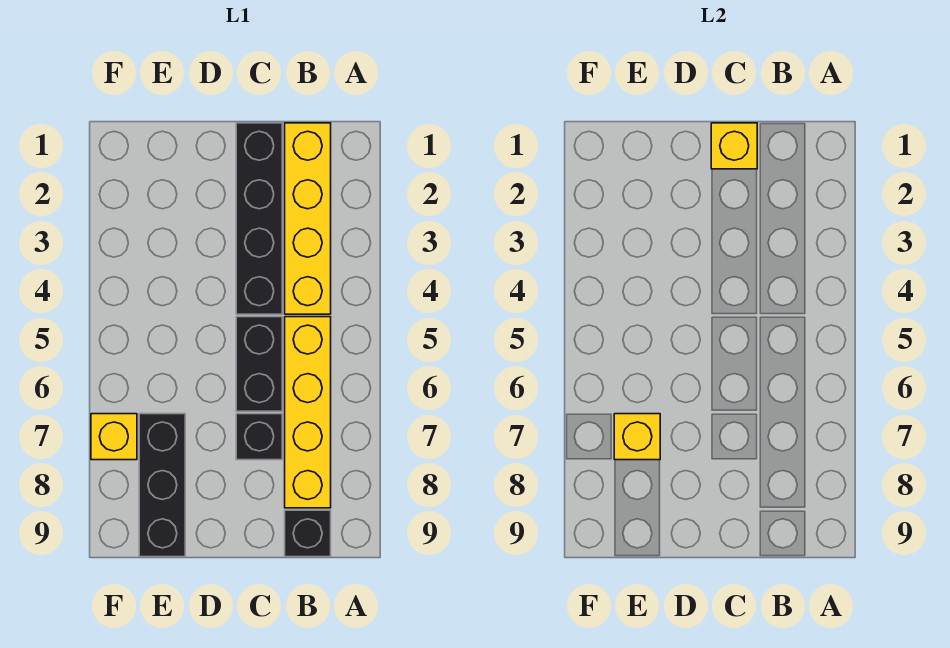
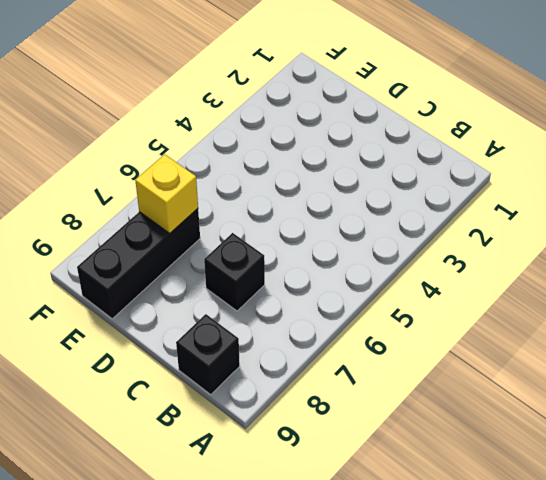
none -> yellow brick B1:B4 level 1
none -> yellow brick B5:B8 level 1

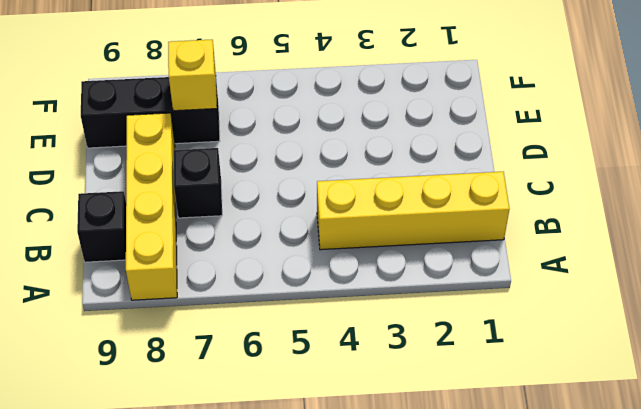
yellow brick A8:D8 level 1 -> yellow brick B5:B8 level 1
none -> black brick C1:C4 level 1
none -> black brick C5:C6 level 1

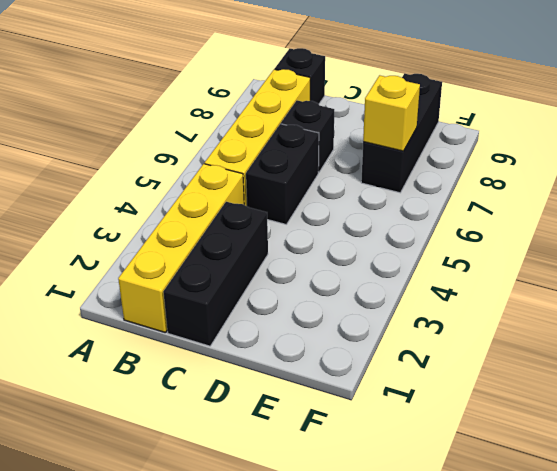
black brick C1:C3 level 1 -> black brick C1:C4 level 1
none -> yellow brick F7 level 1
none -> yellow brick C1 level 2

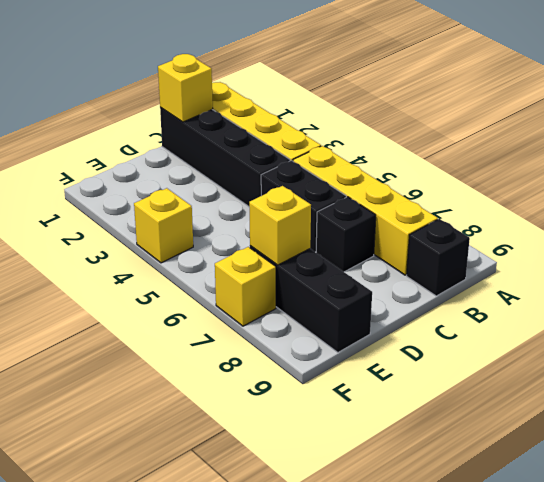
yellow brick F4 level 1 -> none

